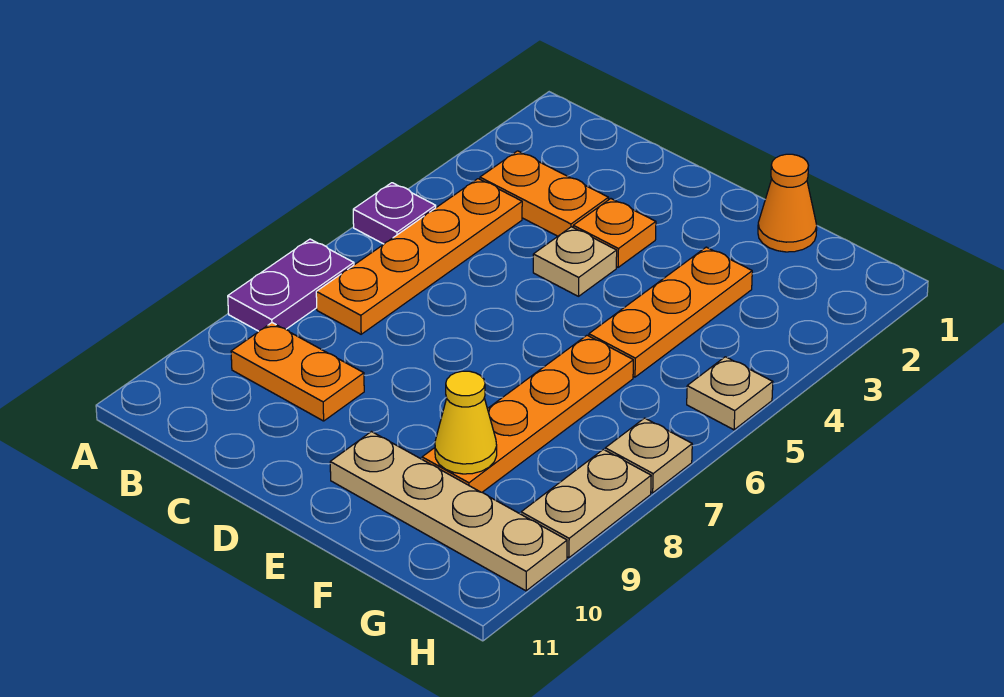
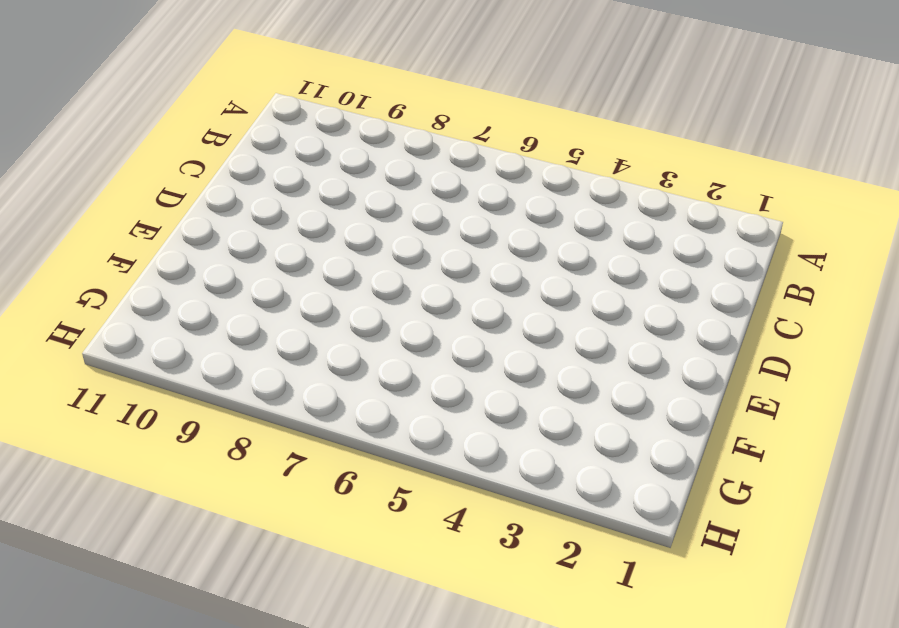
none -> purple plate A5 level 1
none -> purple plate A7:A8 level 1
none -> orange plate B3:C3 level 1

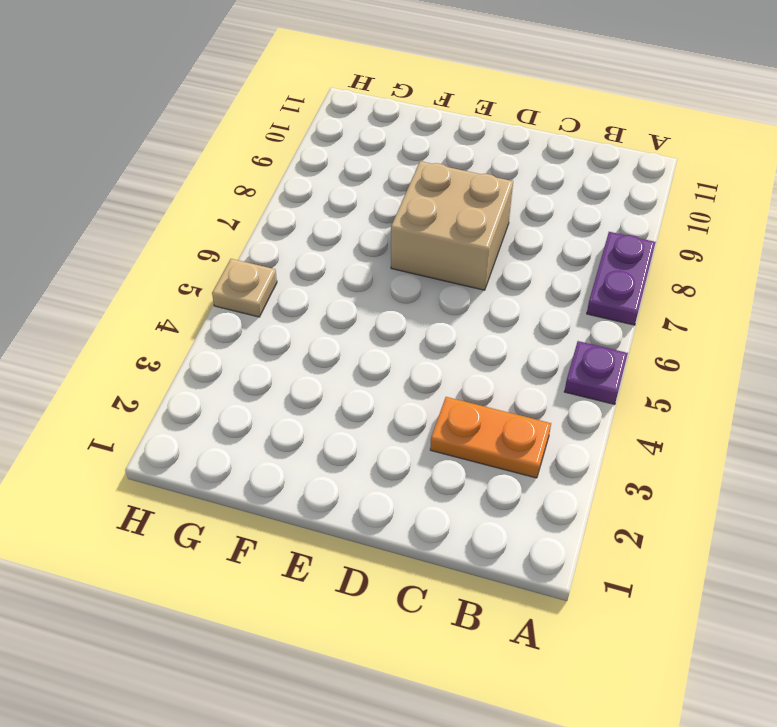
tan brick D7:E8 level 1 -> none
none -> orange plate B4:B7 level 1
none -> orange plate B9:C9 level 1
none -> orange plate D3 level 1

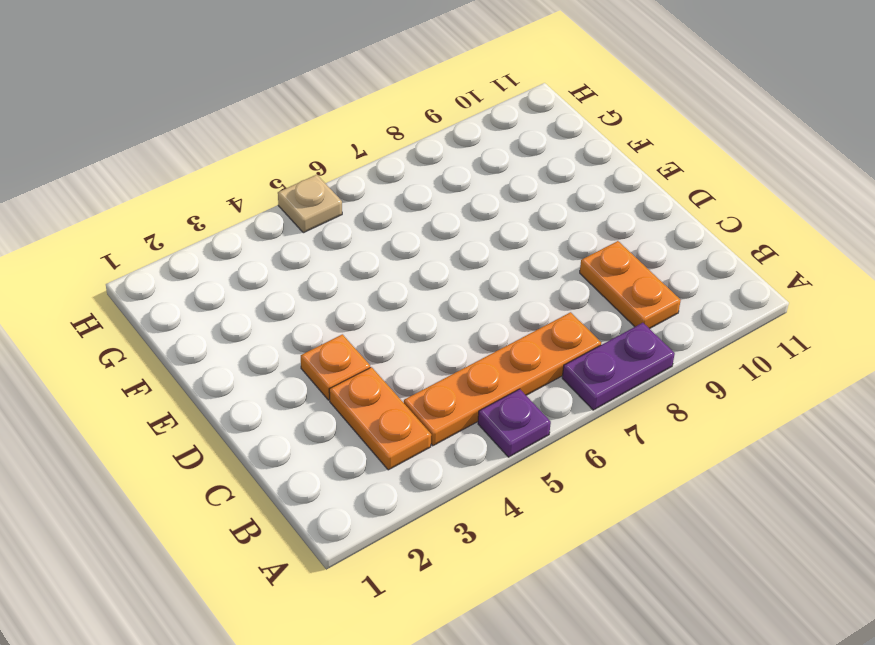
none -> tan plate D4 level 1
none -> tan plate E10:H10 level 1
none -> orange cone F1 level 1

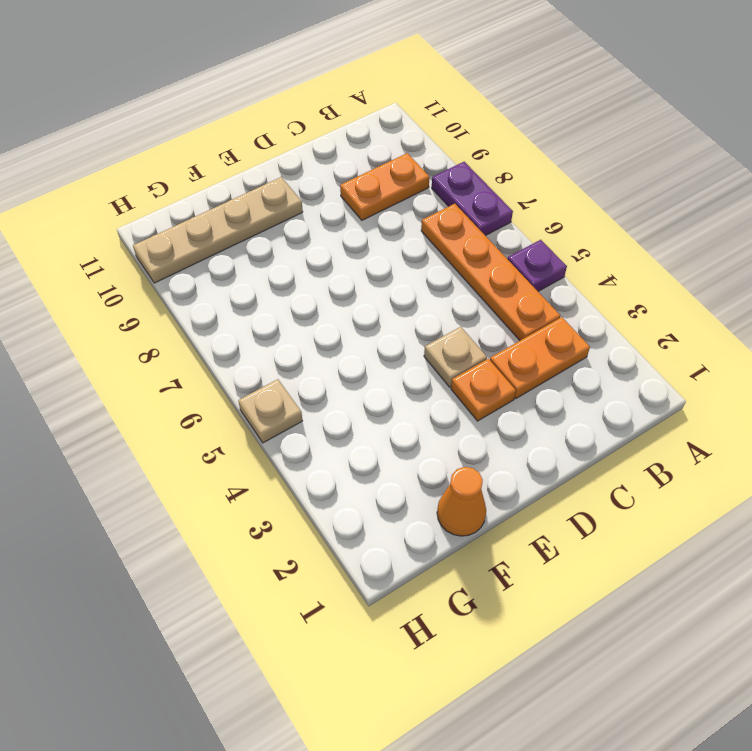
none -> orange plate F3:F5 level 1
none -> orange plate F6:F9 level 1
none -> tan plate H7 level 1

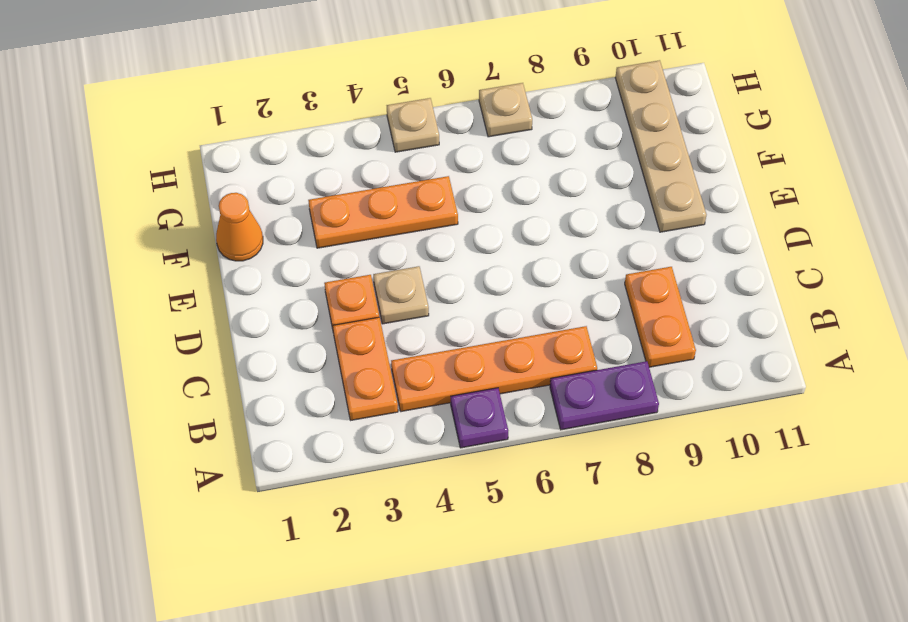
none -> orange plate F6:F9 level 1
none -> tan plate H8:H9 level 1
none -> yellow cone F9 level 2

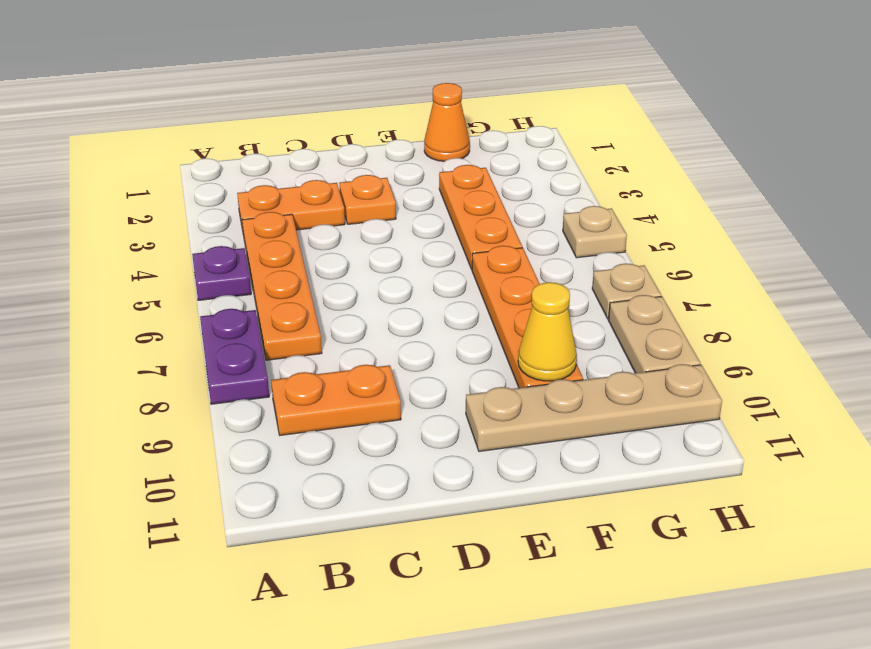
none -> tan plate D4 level 1

